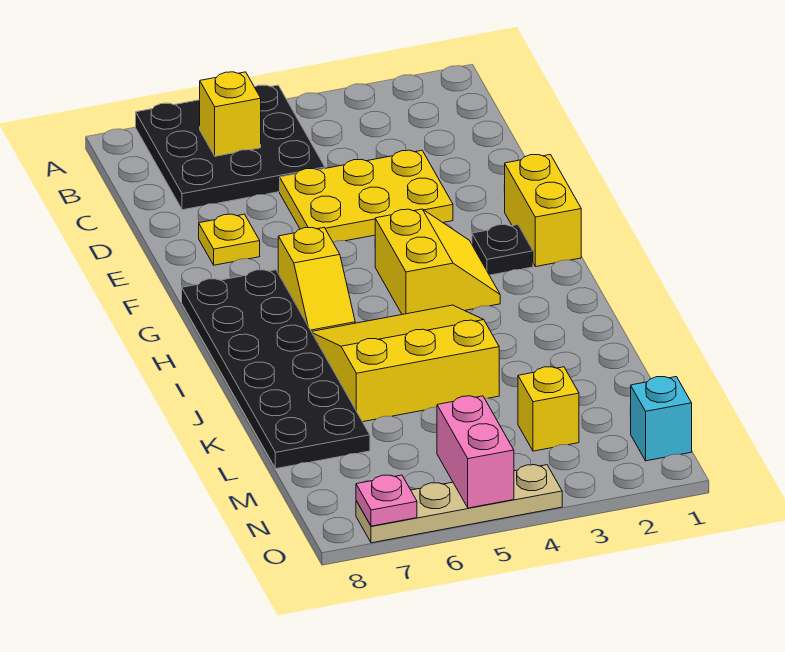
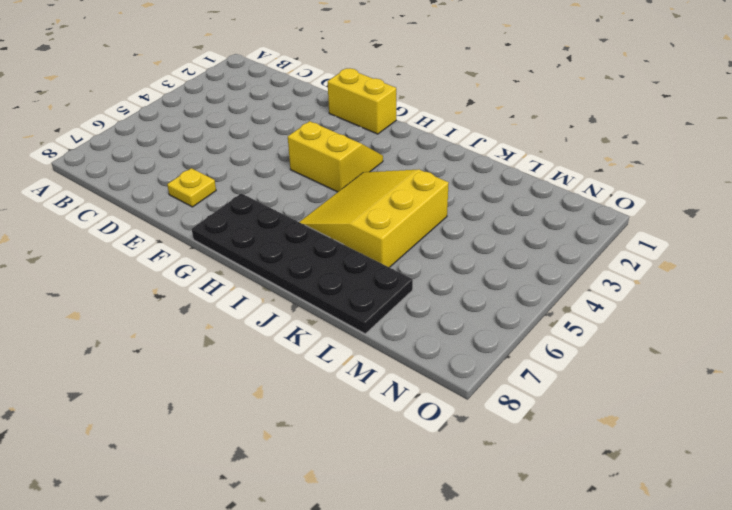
none -> black plate A5:C7 level 1
none -> yellow plate D3:E5 level 1
none -> black plate G2 level 1

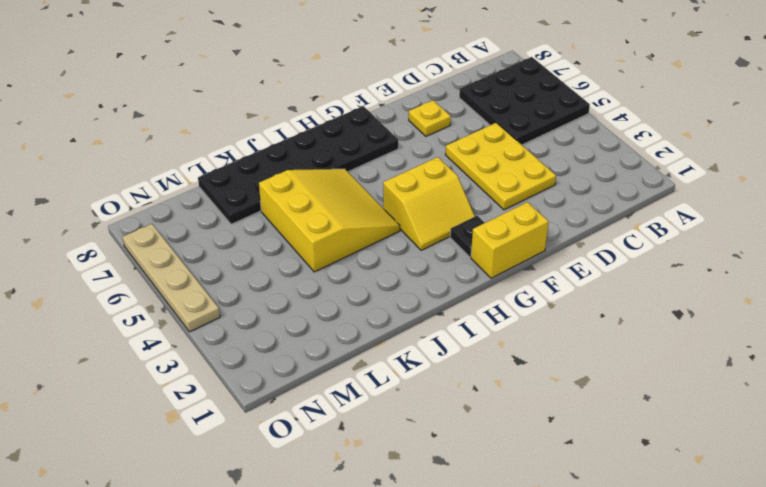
none -> yellow slope G6:H6 level 1 top G
none -> yellow brick M3 level 1
none -> cyan brick N1 level 1

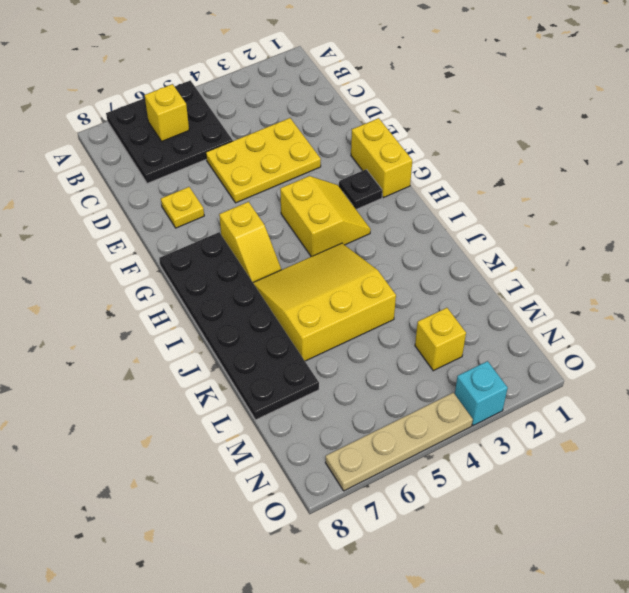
cyan brick O3 level 1 -> cyan brick N1 level 1
none -> pink brick N5:O5 level 2
none -> pink plate O7 level 2

